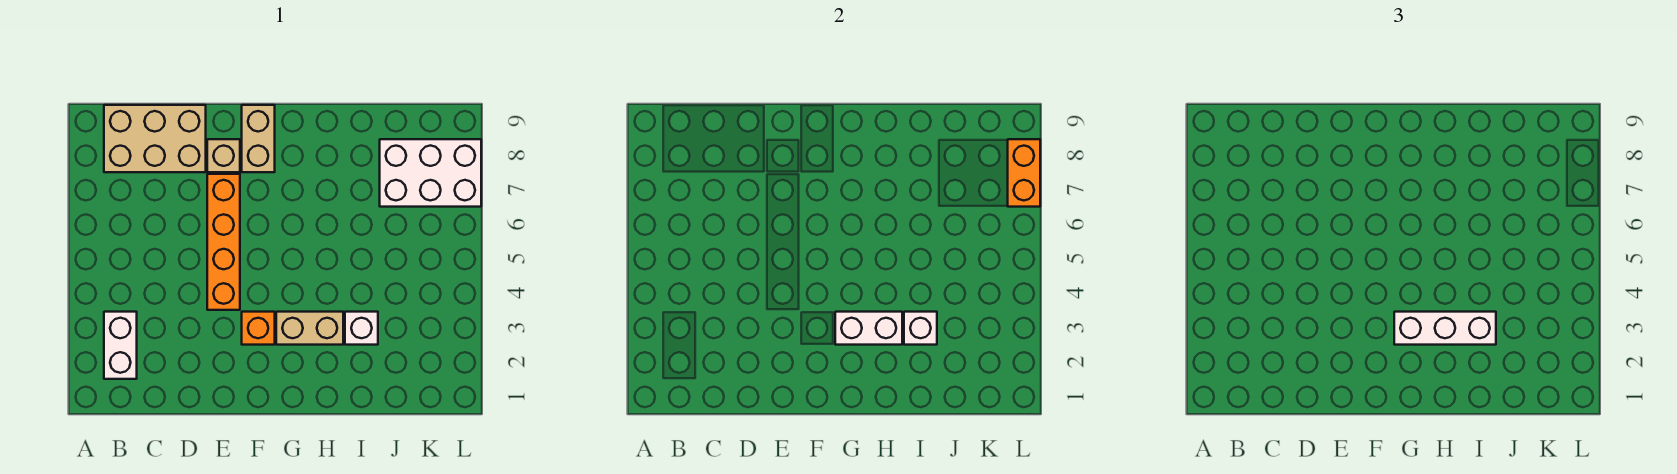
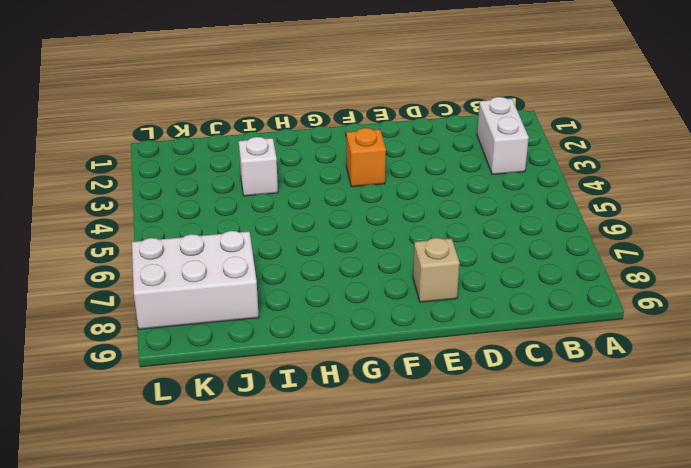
none -> tan brick B8:D9 level 1
none -> orange brick E4:E7 level 1
none -> tan brick F8:F9 level 1

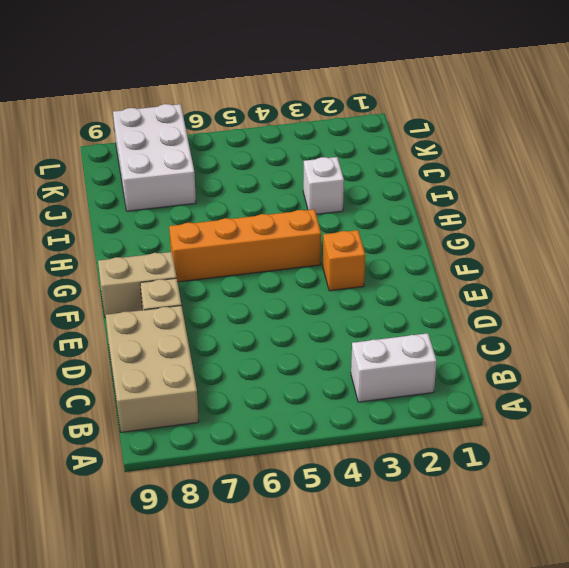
orange brick G4:G7 level 1 -> orange brick E4:E7 level 1
none -> tan brick G3:H3 level 1
none -> white brick G3:H3 level 2
none -> white brick I3 level 2

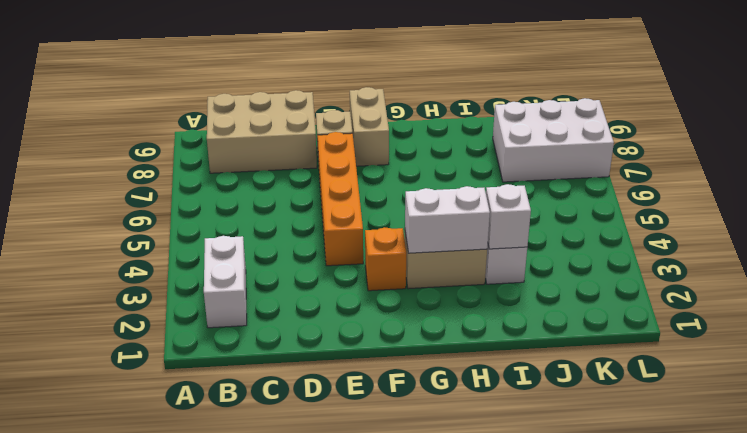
none -> orange brick L7:L8 level 2
none -> white brick G3:I3 level 3

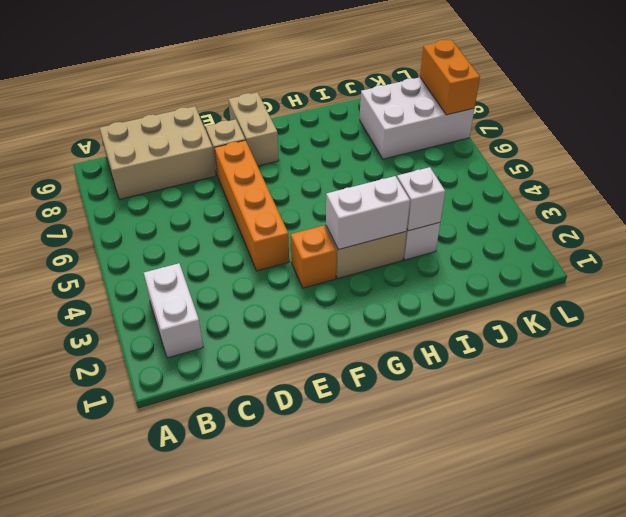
none -> white brick G3:I3 level 3

